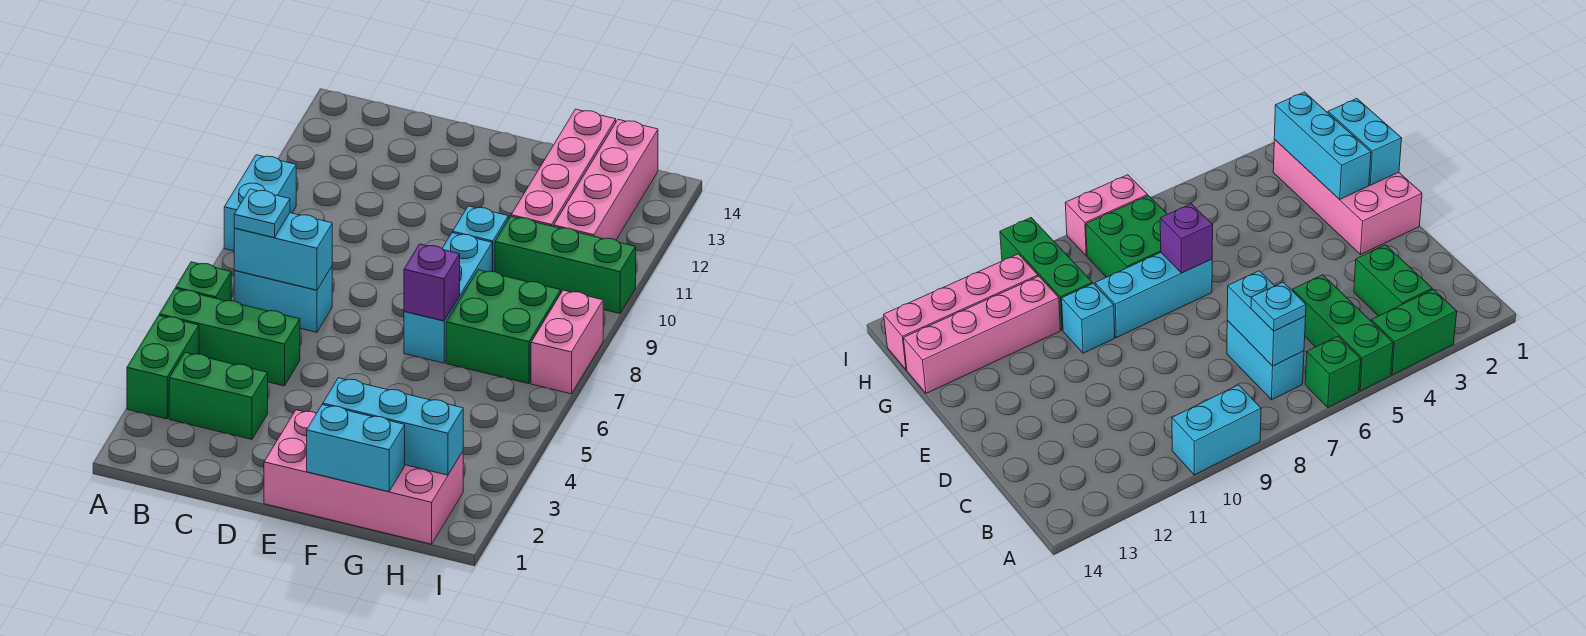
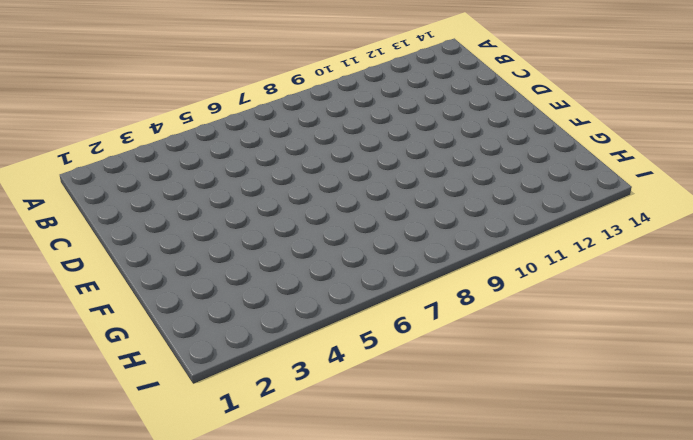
none -> green brick A3:A4 level 1
none -> green brick A5:C5 level 1
none -> green brick A6 level 1

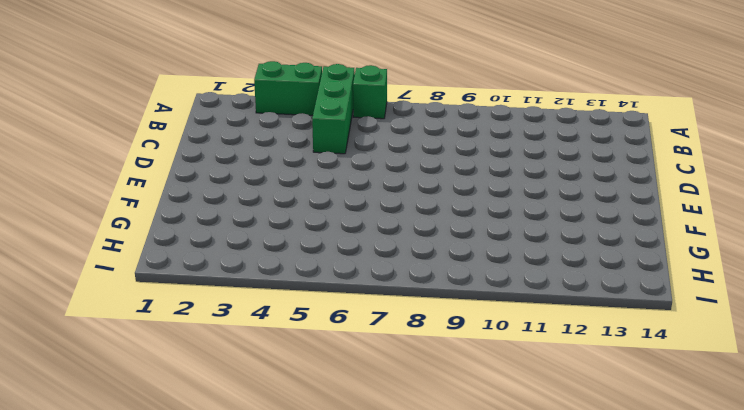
none -> cyan brick A9:A10 level 1
none -> green brick B3:C3 level 1
none -> cyan brick B7:C7 level 1

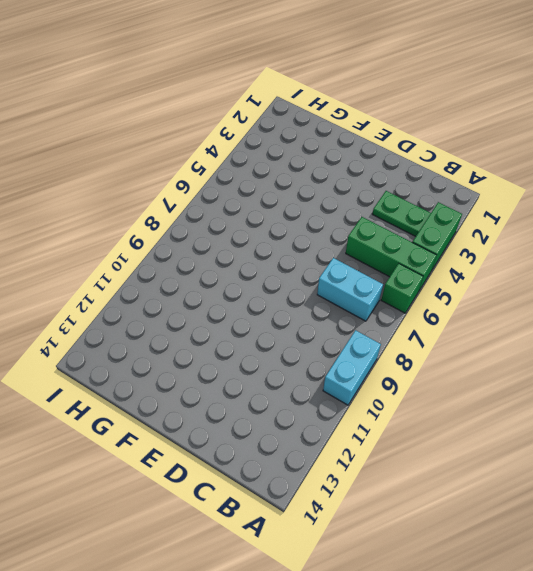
green plate B3:C3 level 1 -> green brick B3:C3 level 1
none -> pink brick E1:H2 level 1
none -> cyan brick F7:F9 level 1
none -> cyan brick F10 level 1

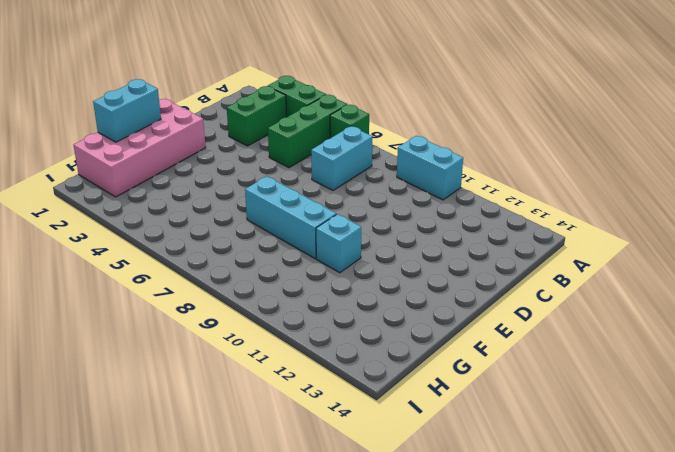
none -> green brick G7:H8 level 1
none -> green brick G10:I10 level 1
none -> pink brick G11:G14 level 1

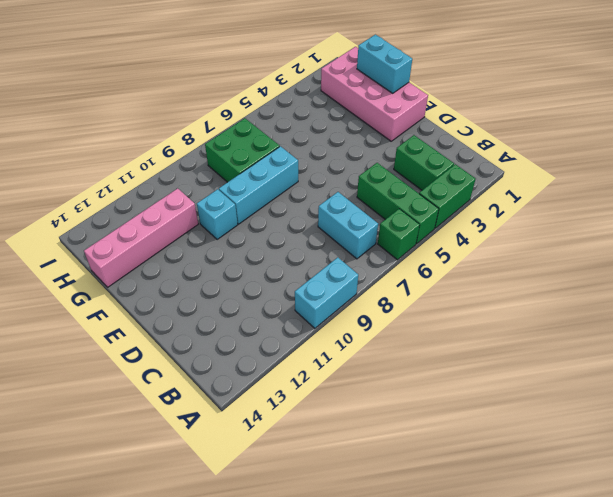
none -> green brick G10:I10 level 1
none -> pink brick H11:H14 level 1
none -> pink brick I7:I8 level 1

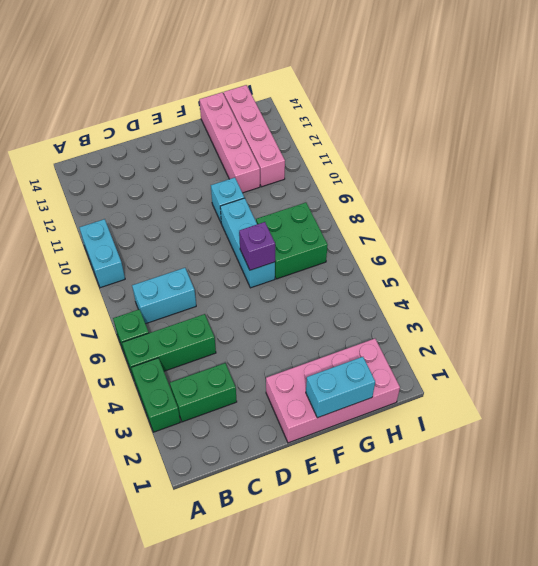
none -> green brick G10:I10 level 1
none -> pink brick I7:I8 level 1
none -> cyan brick B7:C7 level 2

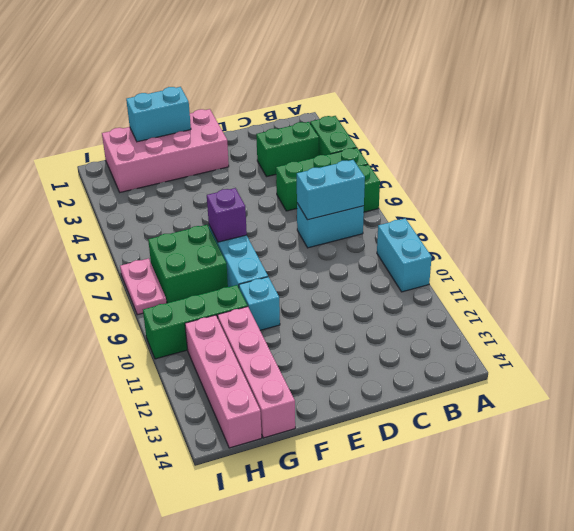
pink plate I7:I8 level 1 -> pink brick I7:I8 level 1
none -> cyan brick F2:H2 level 2
none -> cyan plate B7 level 3

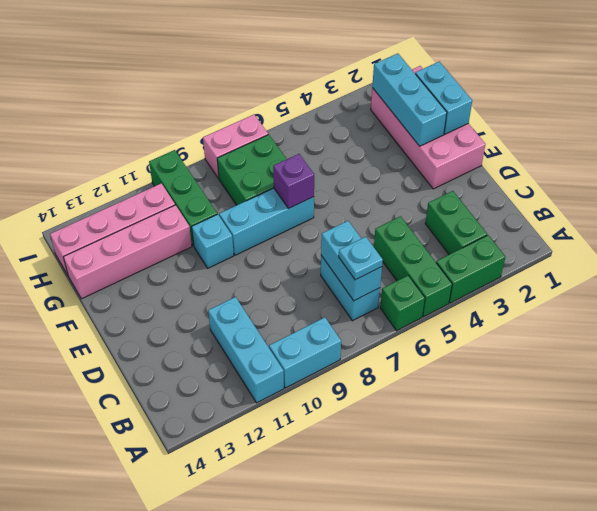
cyan brick A11:C11 level 1 -> none

